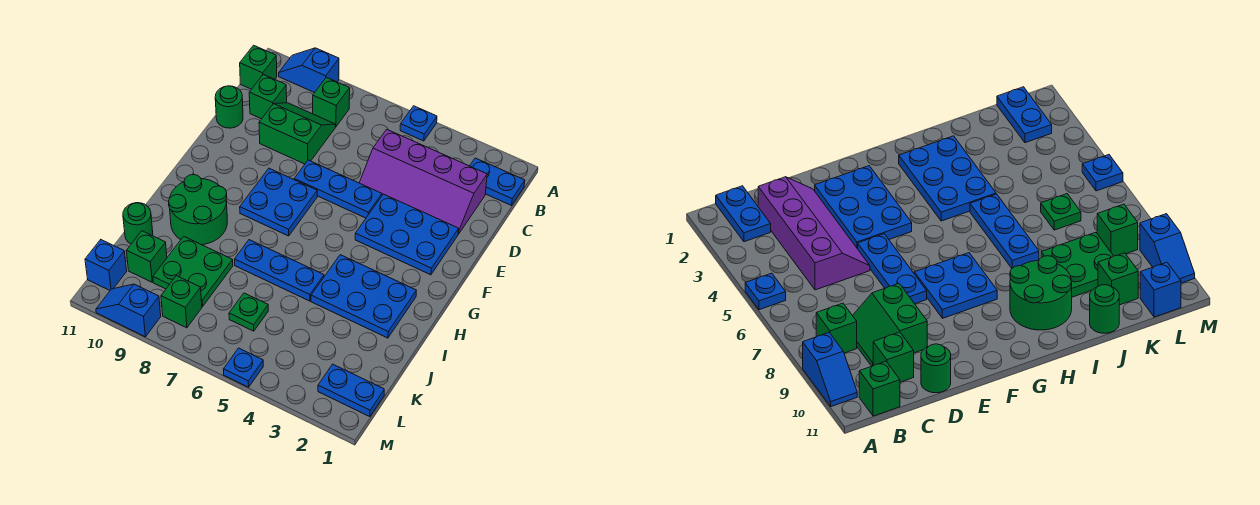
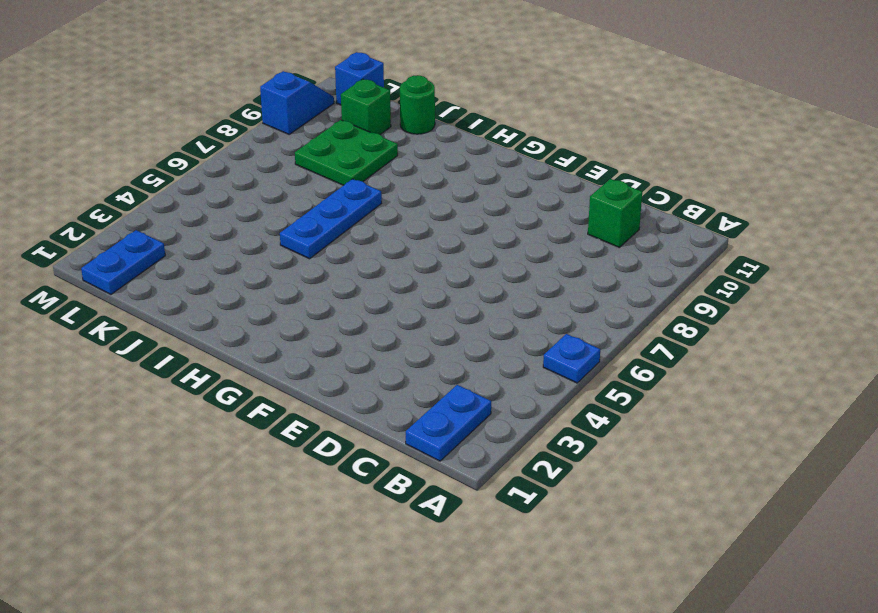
none -> blue slope A9:A10 level 1 top 9
none -> green brick B8 level 1
none -> green brick B11 level 1

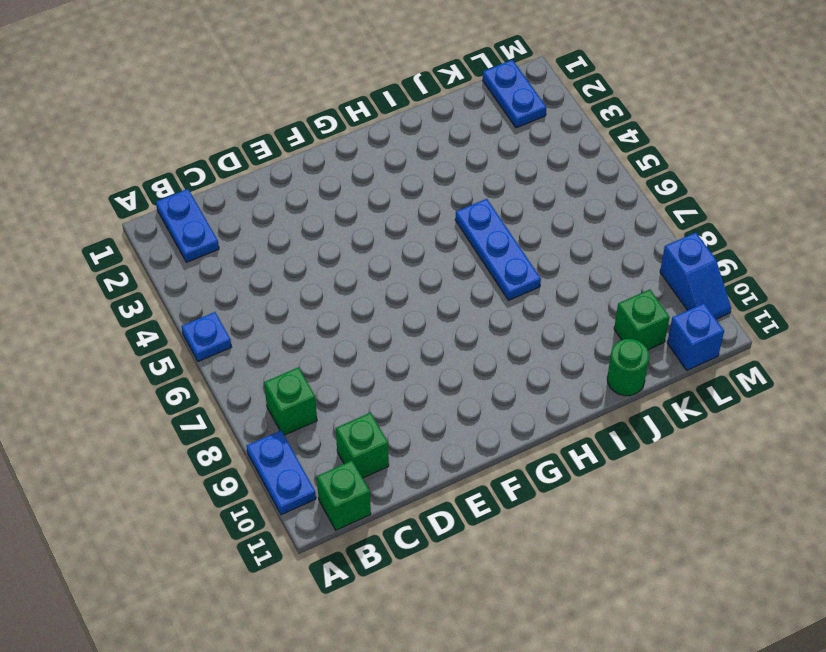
blue plate A9:A10 level 1 -> blue slope A9:A10 level 1 top 9
none -> purple slope C2:D5 level 1 top C
none -> green slope C8:D9 level 1 top D
none -> green round brick D11 level 1

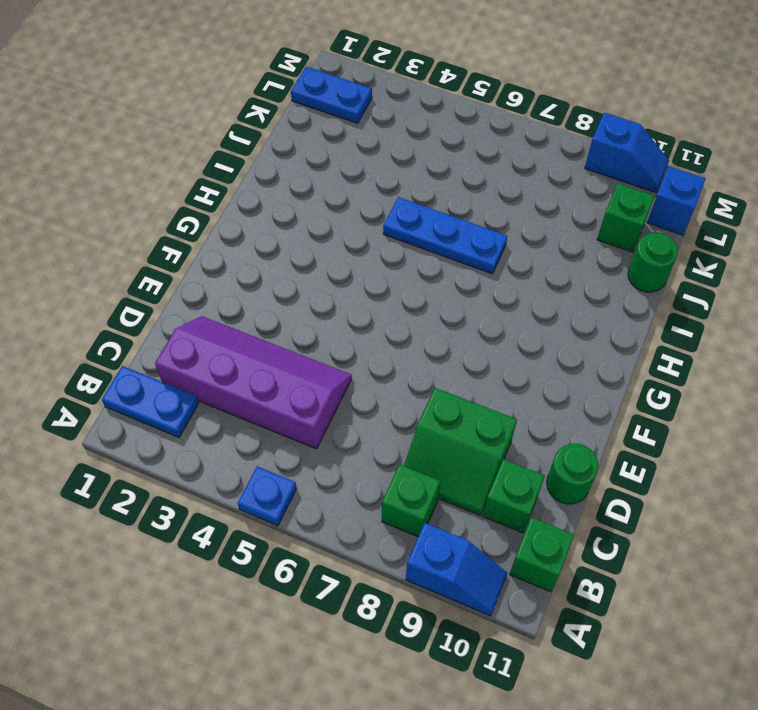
none -> blue plate E2:F4 level 1
none -> blue plate E5:E7 level 1
none -> blue plate F7:G8 level 1

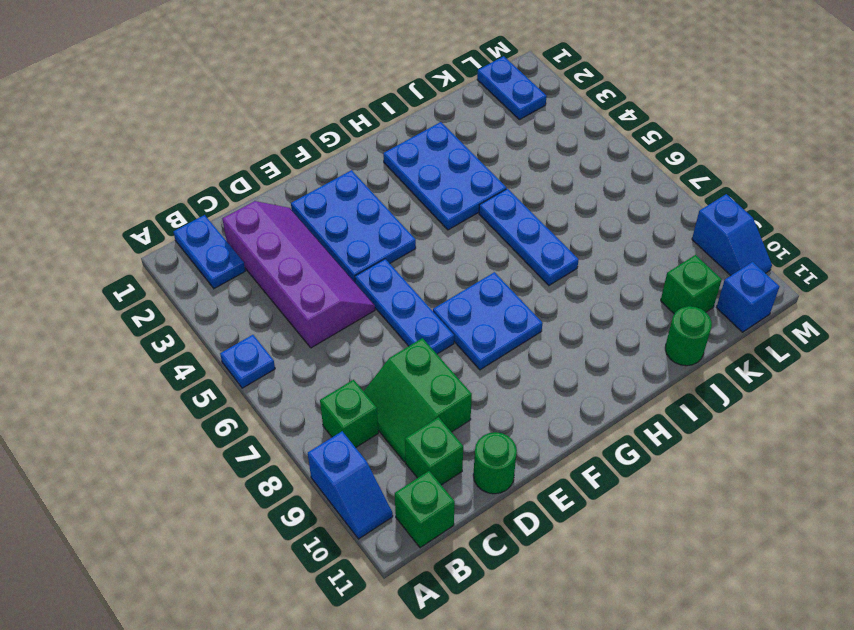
none -> green round brick H9:I10 level 1
none -> green plate J8:K9 level 1
none -> green plate K6 level 1

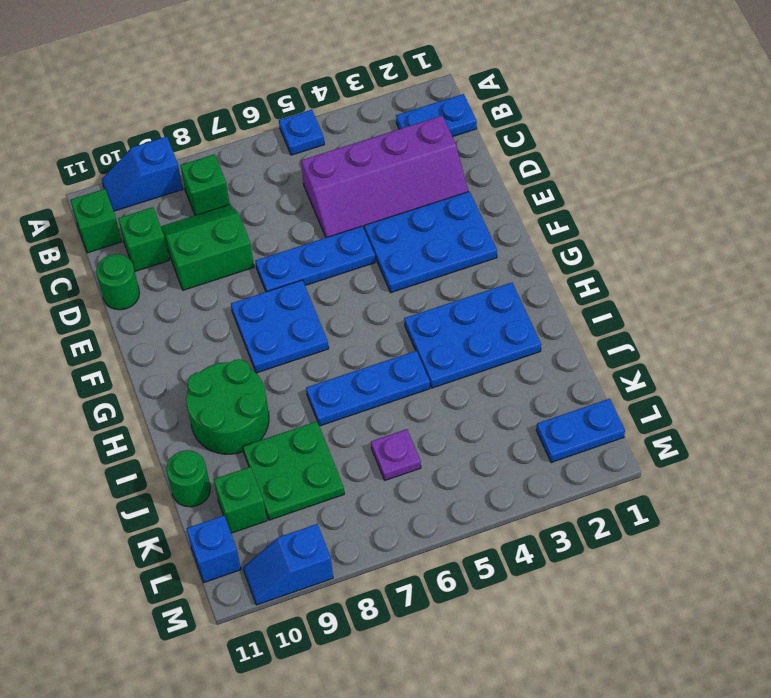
purple plate K6 level 1 -> green plate K6 level 1
none -> green brick L8 level 1
none -> blue plate M5 level 1

